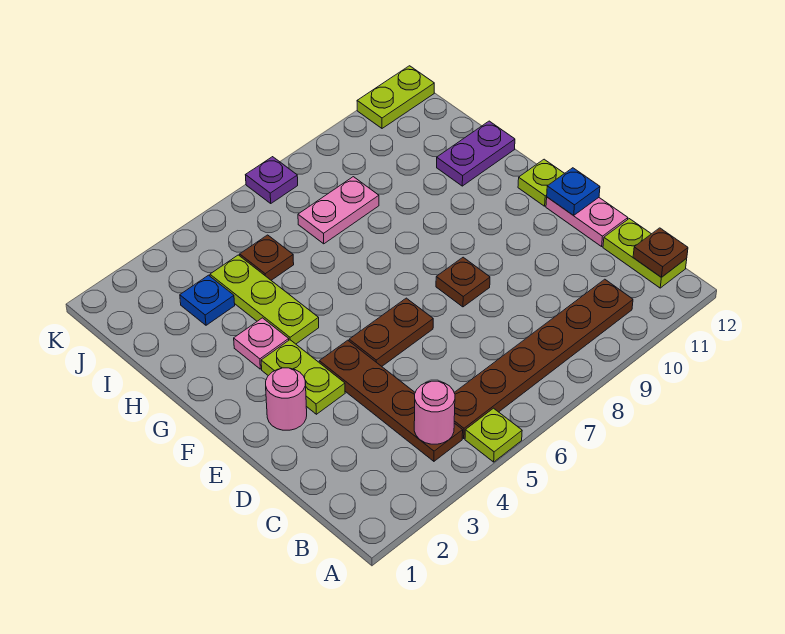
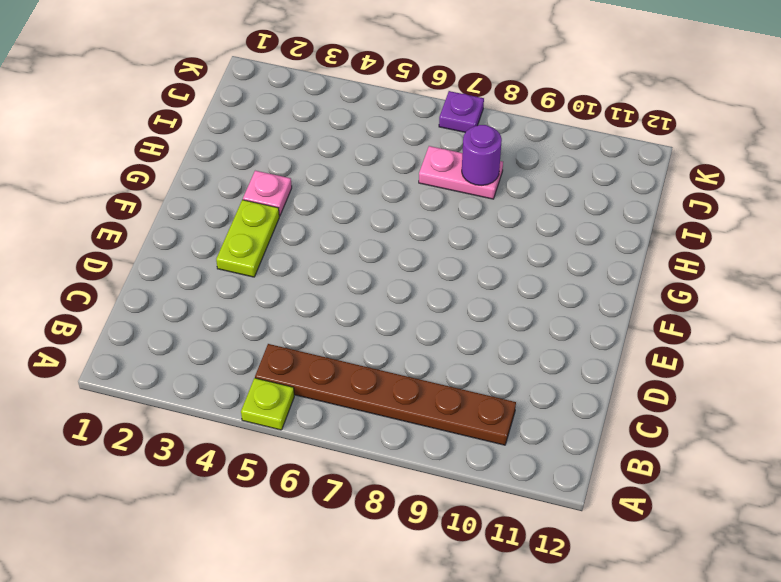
purple round brick I8 level 2 -> none
none -> brown plate B4:E4 level 1
none -> lime plate B12:C12 level 1
none -> pink plate D12:E12 level 1

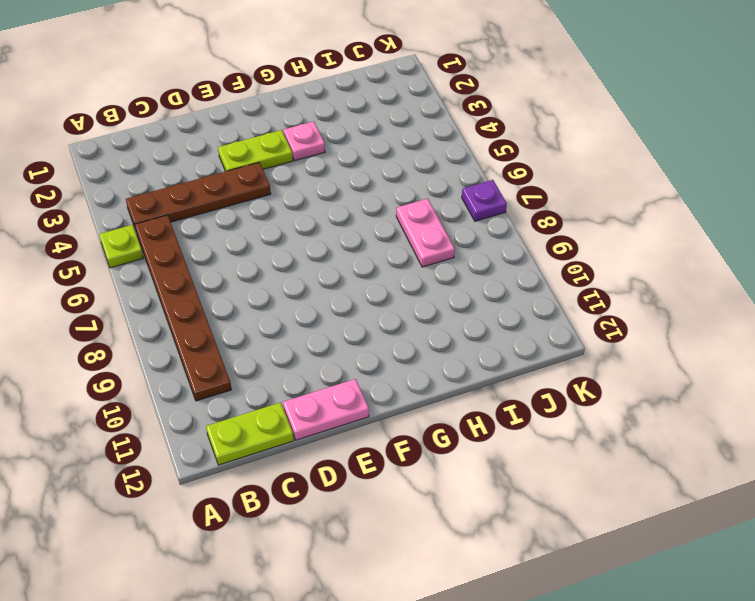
none -> pink round brick E2 level 1
none -> brown plate E5:E6 level 1
none -> brown plate E8 level 1

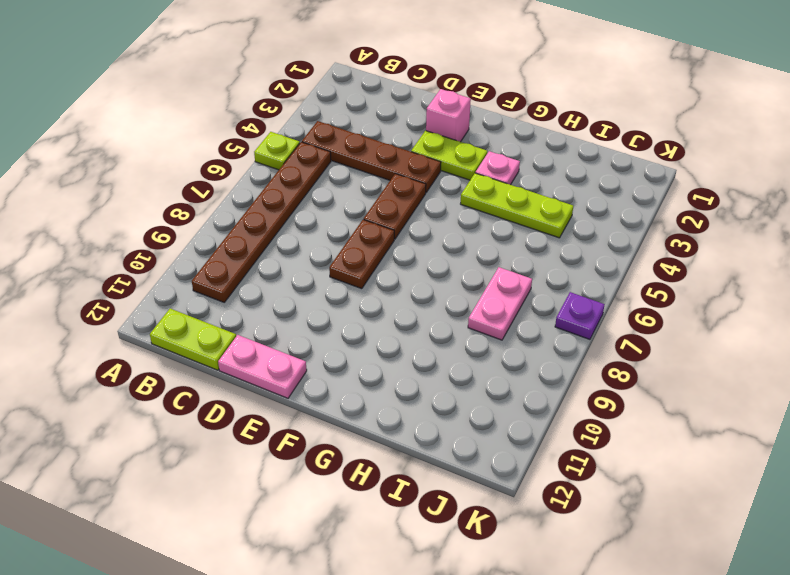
pink brick E2 level 1 -> pink round brick E2 level 1
brown plate E7:E8 level 1 -> brown plate E8 level 1
none -> lime plate F12 level 1
none -> purple plate H11:H12 level 1
none -> blue plate I3 level 1

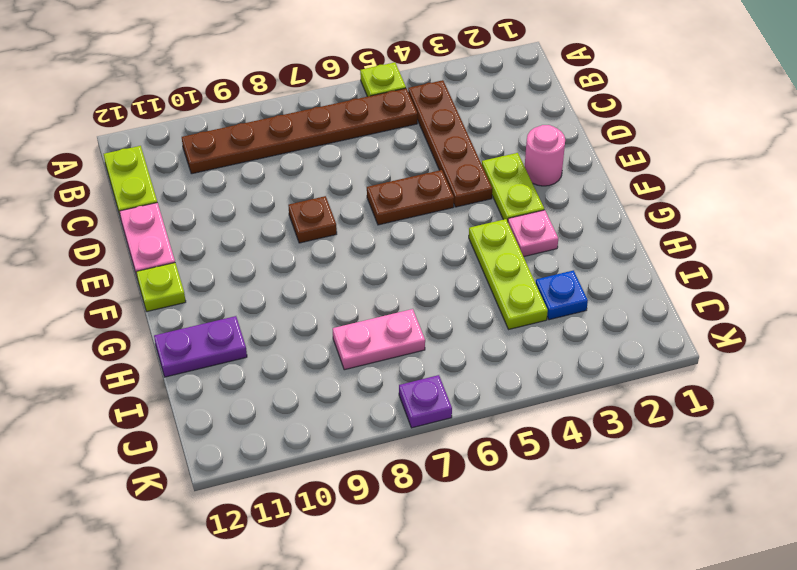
none -> brown plate I5 level 1
none -> lime plate K11:K12 level 1
none -> pink round brick B4 level 2

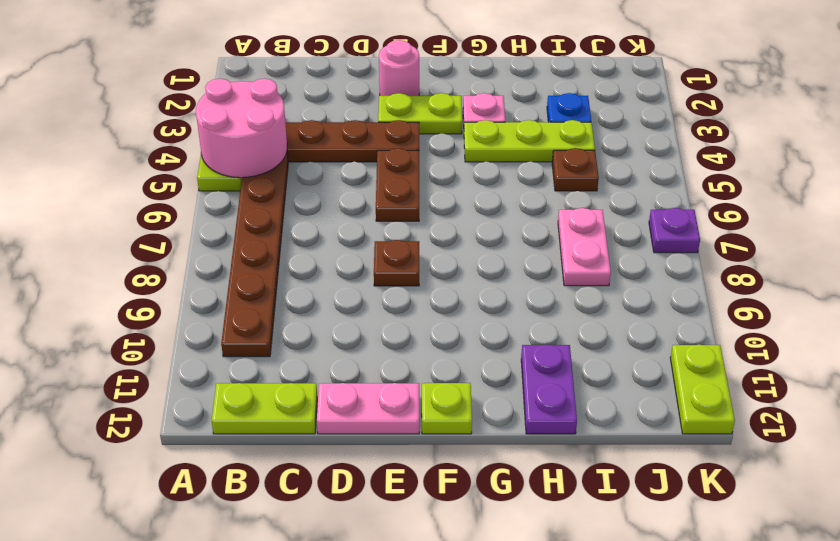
pink round brick A4:B5 level 2 -> pink round brick B4 level 2
none -> brown plate B12 level 2
none -> blue plate E12 level 2

